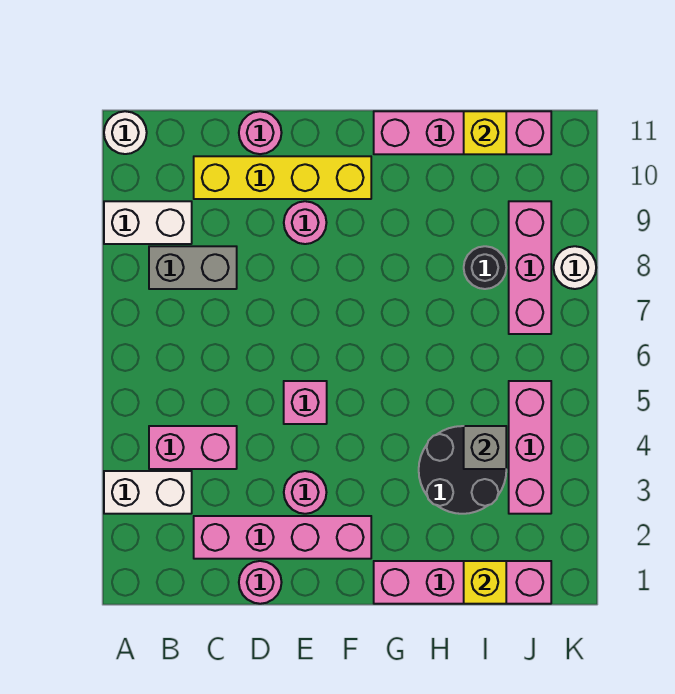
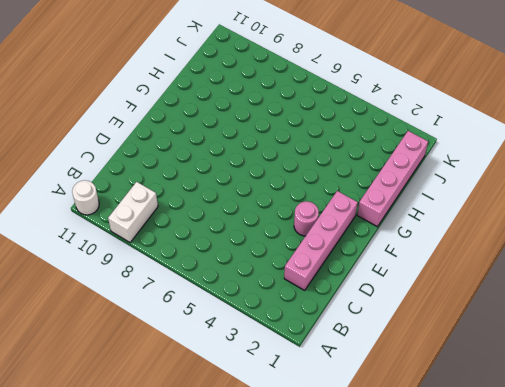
none -> white brick A3:B3 level 1
none -> pink brick B4:C4 level 1
none -> grey brick B8:C8 level 1

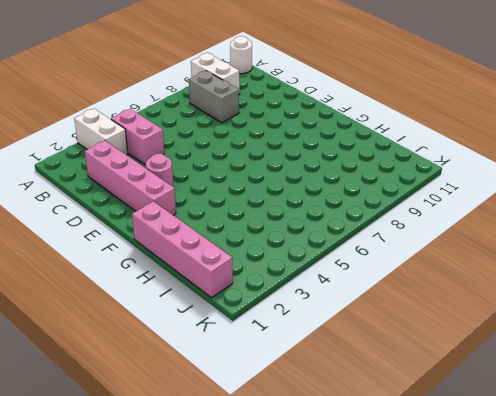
none -> yellow brick C10:F10 level 1
none -> pink round brick D1 level 1
none -> pink round brick D11 level 1

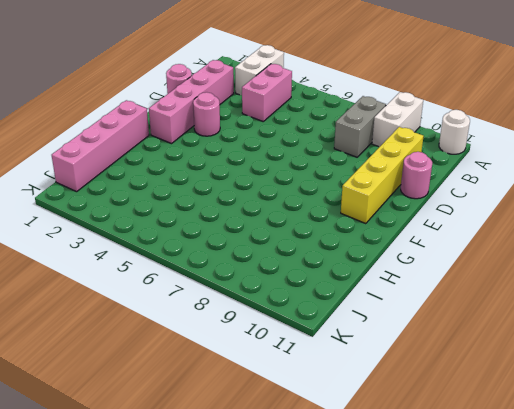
none -> pink brick E5 level 1
none -> pink round brick E9 level 1
none -> pink brick G11:J11 level 1

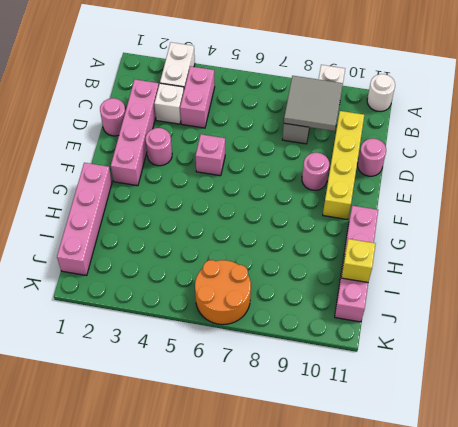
grey tile B8:C9 level 2 -> none
white brick C3 level 1 -> none
orange round brick J6:K7 level 1 -> pink brick J7:J9 level 1
none -> black round brick H3:I4 level 1
none -> black round brick I8 level 1
none -> pink brick J3:J5 level 1

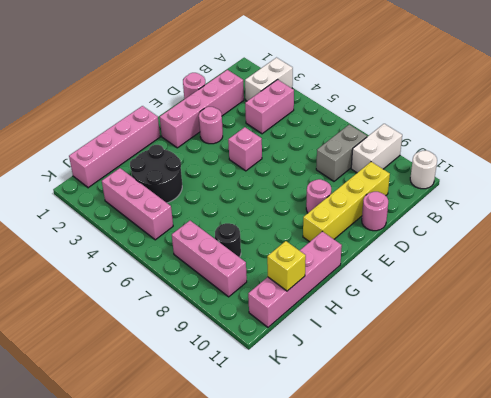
none -> white round brick K8 level 1
none -> yellow brick I1 level 2
none -> grey brick I4 level 2

